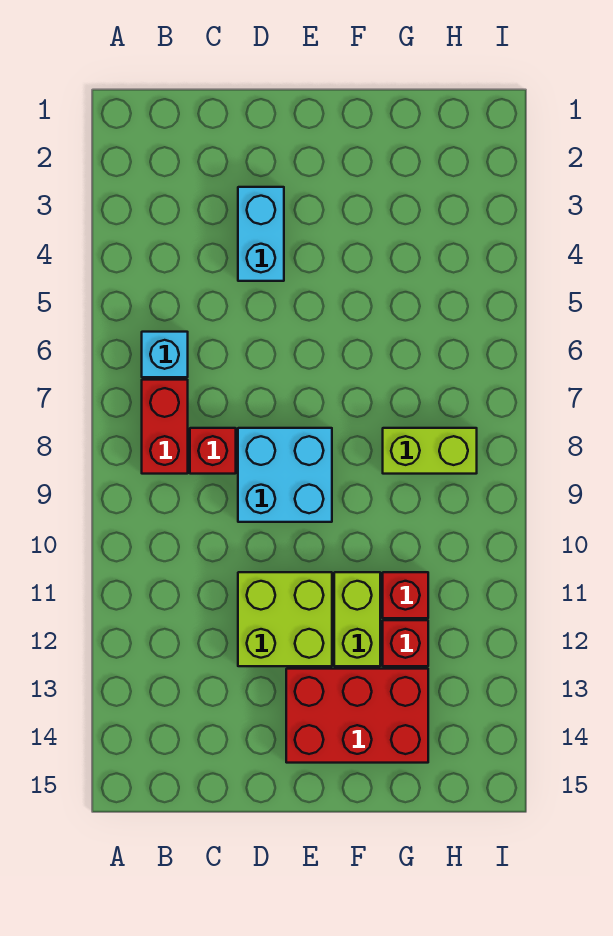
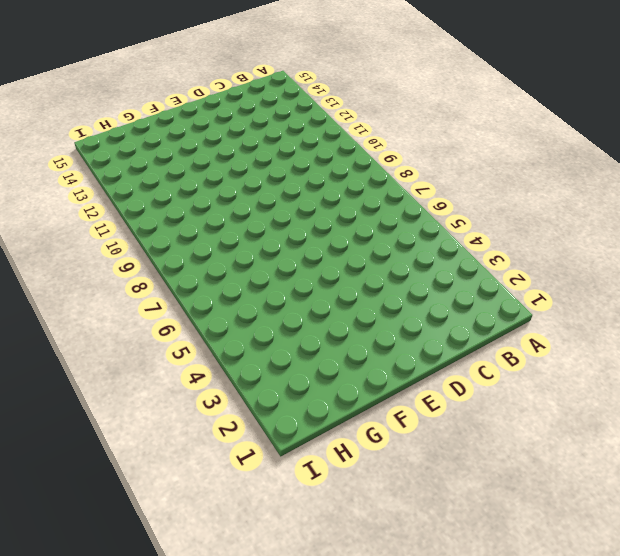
none -> cyan brick B6 level 1
none -> red brick B7:B8 level 1

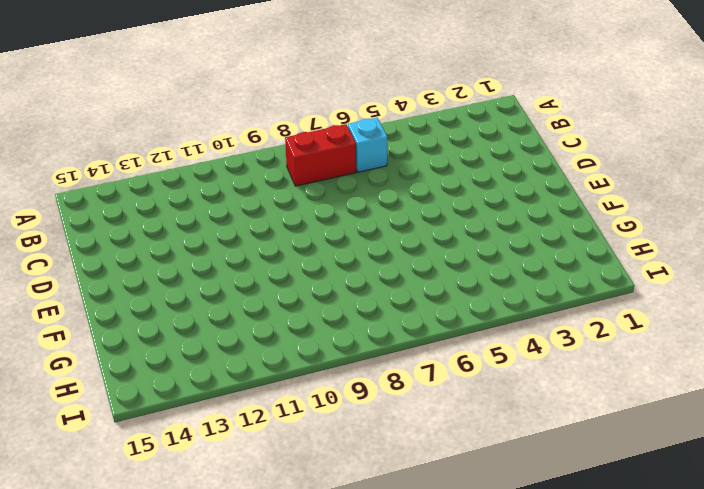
none -> red brick C8 level 1
none -> cyan brick D3:D4 level 1

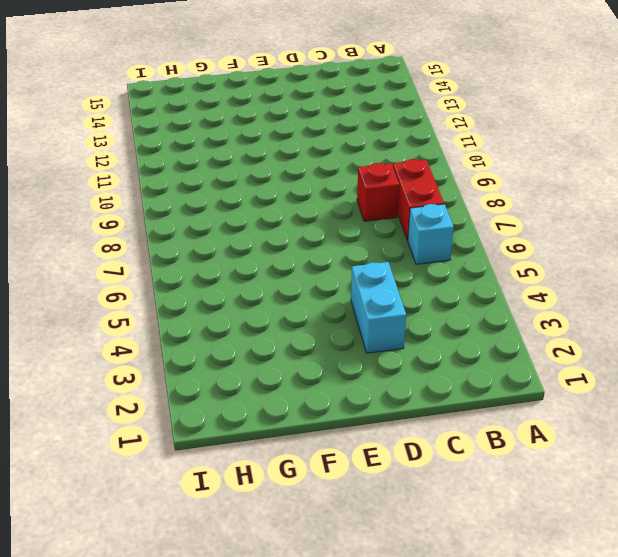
none -> cyan brick D8:E9 level 1
none -> lime brick D11:E12 level 1

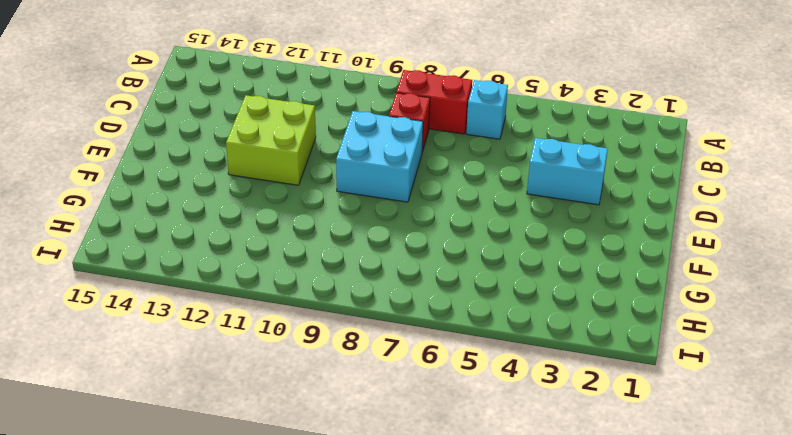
none -> red brick E13:G14 level 1
none -> lime brick F11:F12 level 1

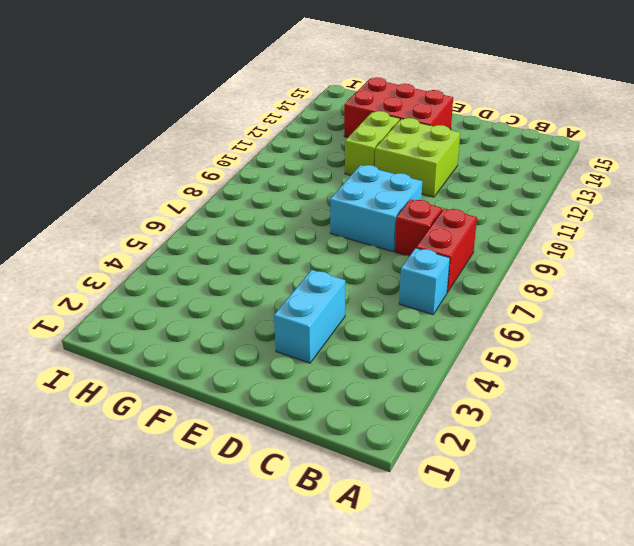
none -> lime brick G8:H8 level 1
none -> red brick G11 level 1

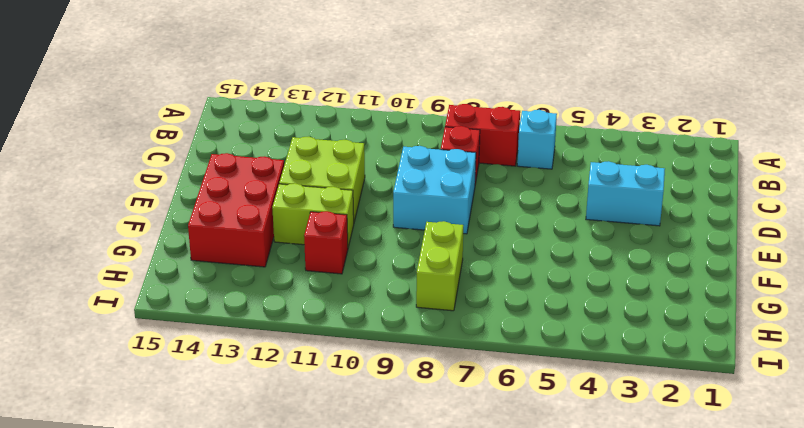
none -> red brick G12 level 1

